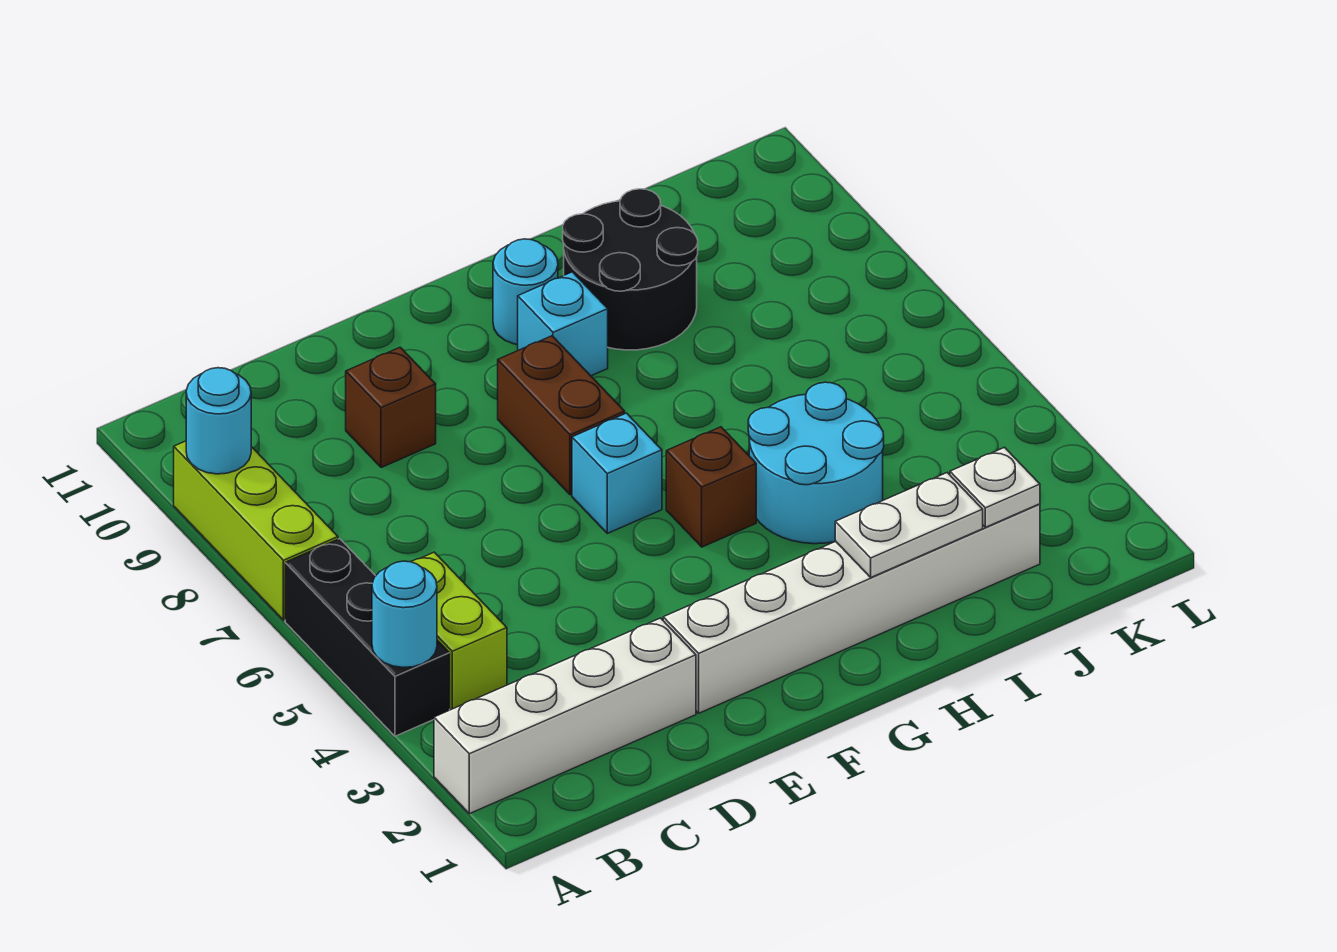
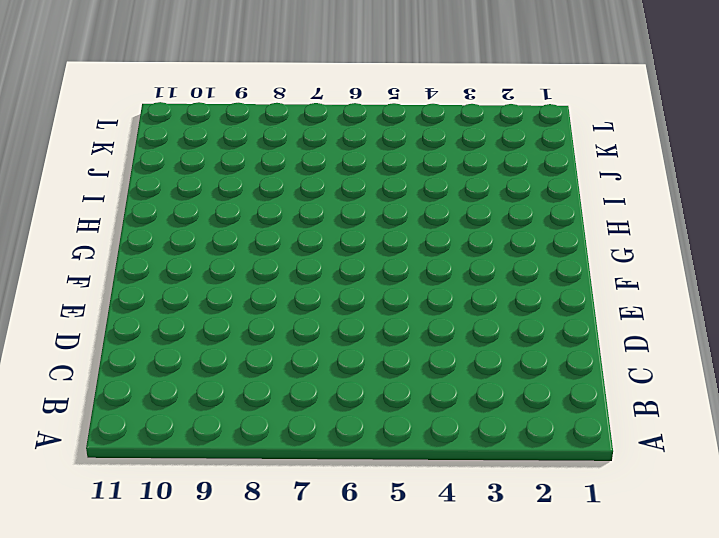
none -> white brick A2:D2 level 1
none -> black brick A4:A6 level 1
none -> lime brick A7:A9 level 1

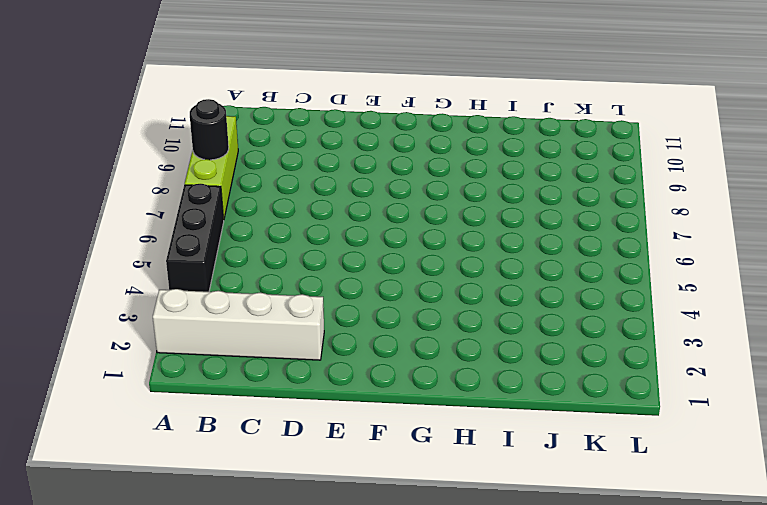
black round brick A8 level 2 -> none
none -> lime brick B4:B5 level 1
none -> brown brick D9 level 1
none -> white brick E2:J2 level 1

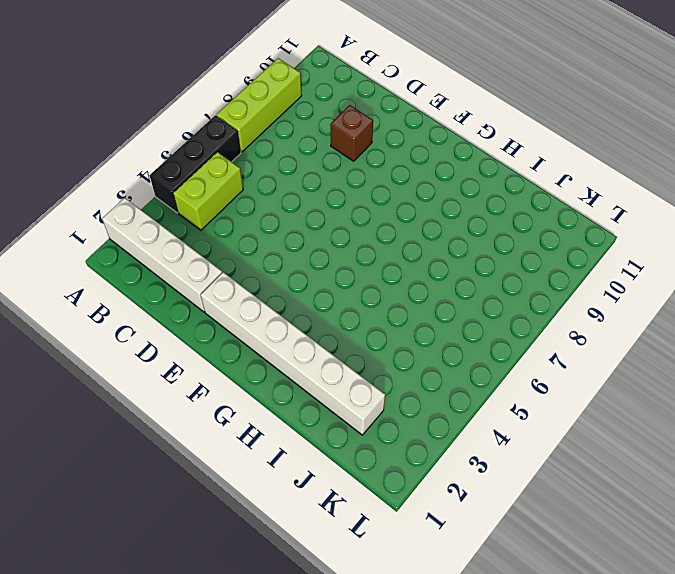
none -> cyan brick F6 level 1
none -> brown brick F7:F8 level 1
none -> brown brick G5 level 1

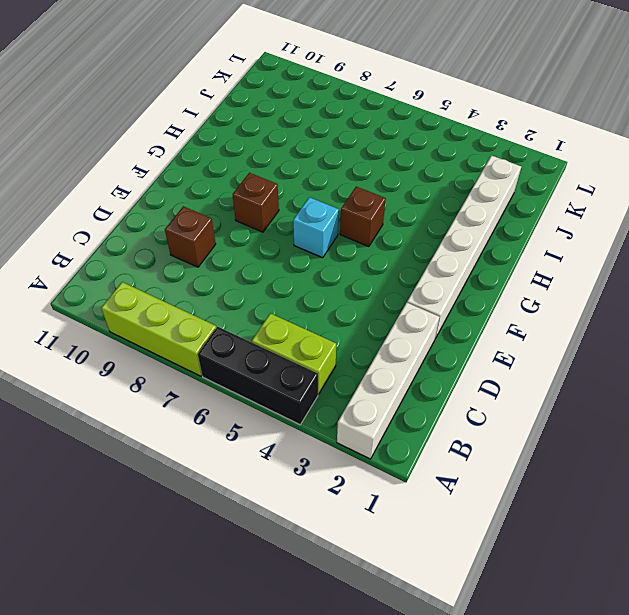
brown brick F8 level 1 -> brown brick F7:F8 level 1
none -> cyan brick G9 level 1
none -> cyan round brick G10 level 1
none -> cyan round brick H4:I5 level 1

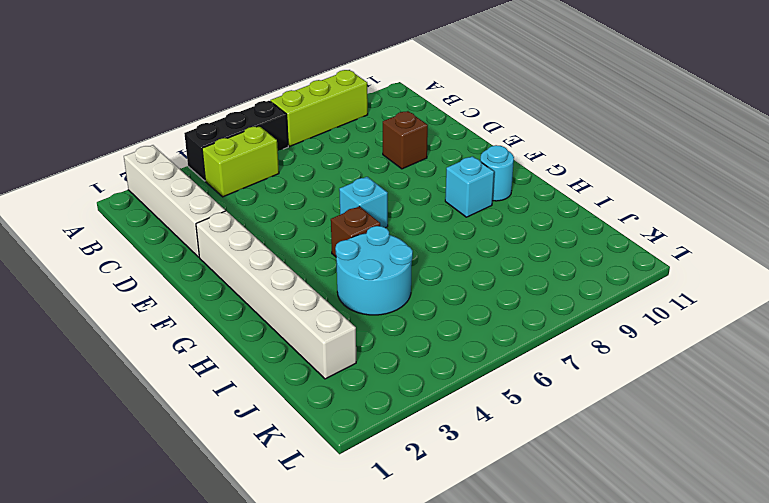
none -> brown brick F7:F8 level 1
none -> black round brick H9:I10 level 1
none -> cyan round brick A4 level 2

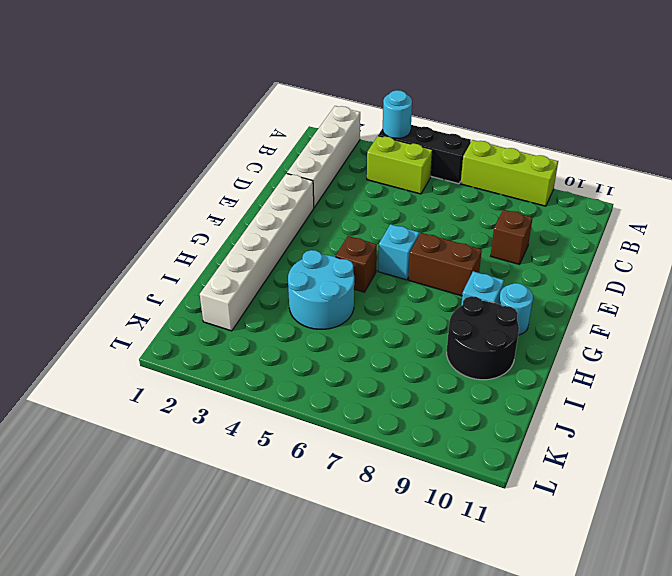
none -> cyan round brick A9 level 2
none -> white plate H2:I2 level 2
none -> white plate J2 level 2

